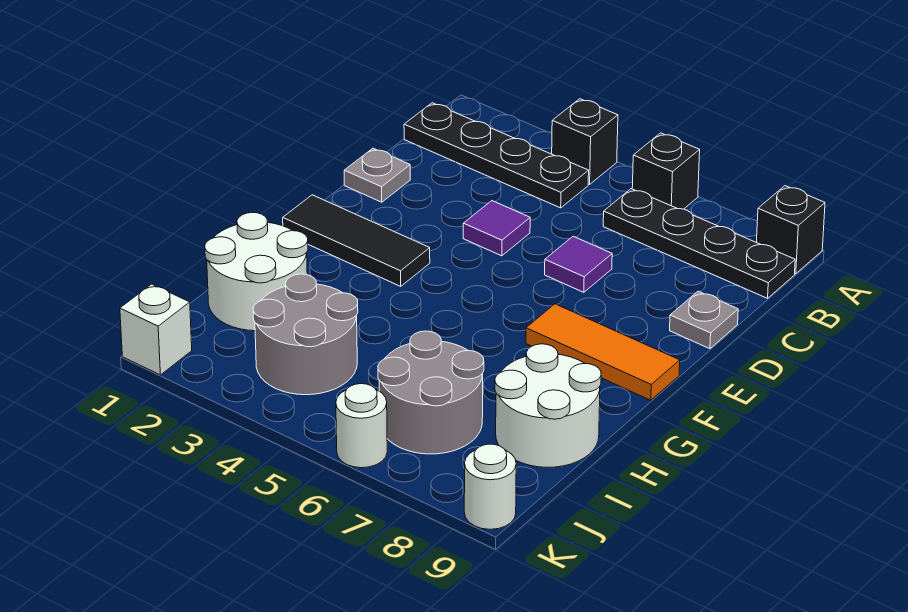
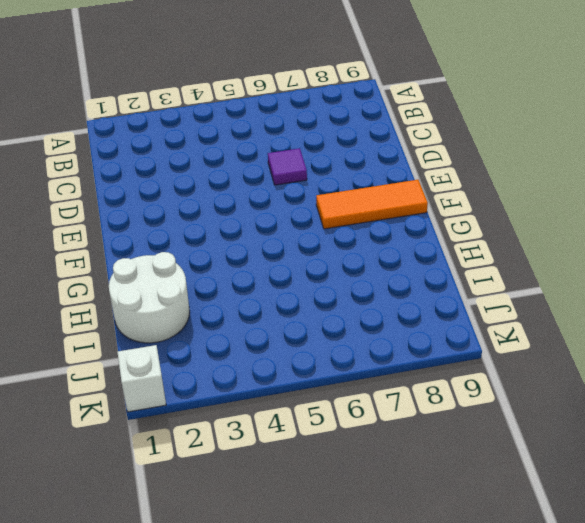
none -> black brick A4 level 1
none -> black brick A6 level 1
none -> black brick A9 level 1

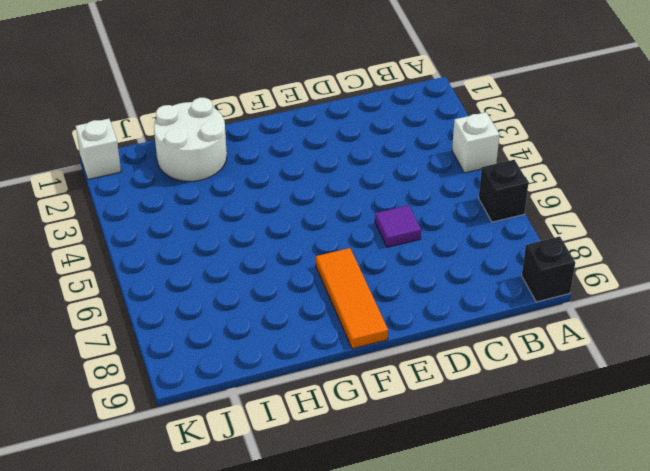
white brick A4 level 1 -> black brick A4 level 1
none -> black plate B1:B4 level 1
none -> black plate B6:B9 level 1
none -> grey plate D1 level 1

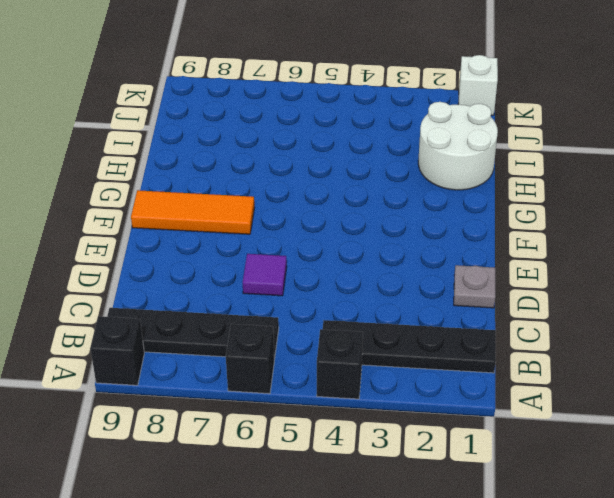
none -> purple tile D4 level 1
none -> grey plate D9 level 1
none -> black tile F1:F3 level 1

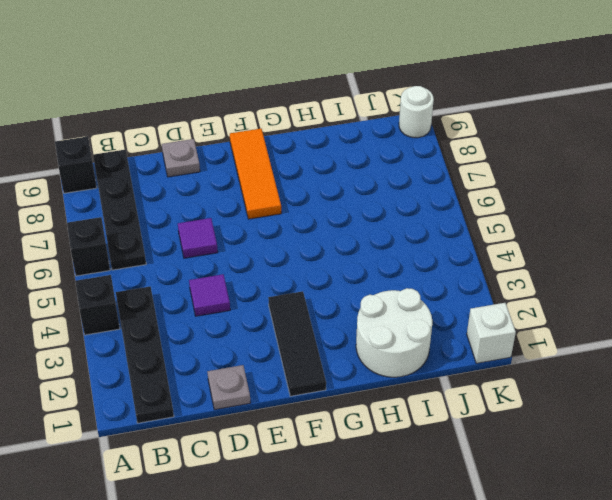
none -> white round brick H8:I9 level 1
none -> grey round brick I3:J4 level 1
none -> grey round brick I6:J7 level 1

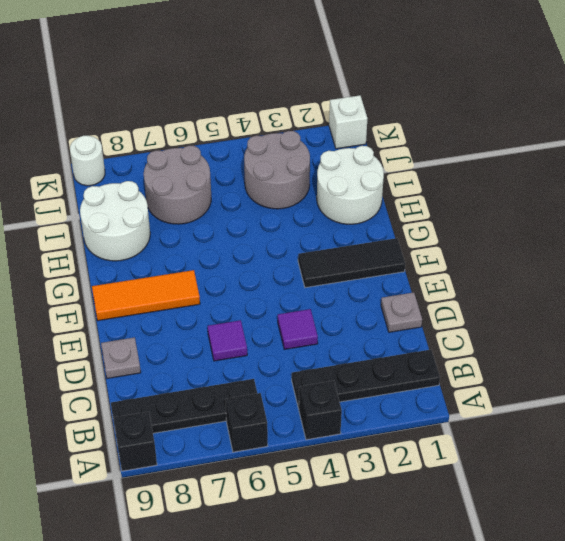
none -> white round brick K6 level 1

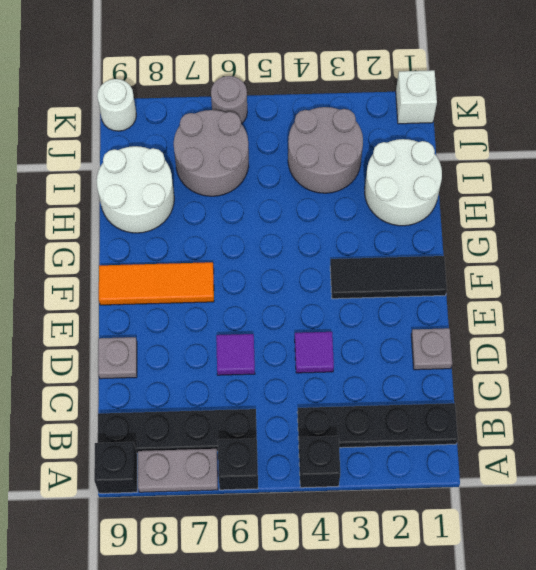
grey plate A7:A8 level 1 -> none
grey round brick K6 level 1 -> white round brick K6 level 1

